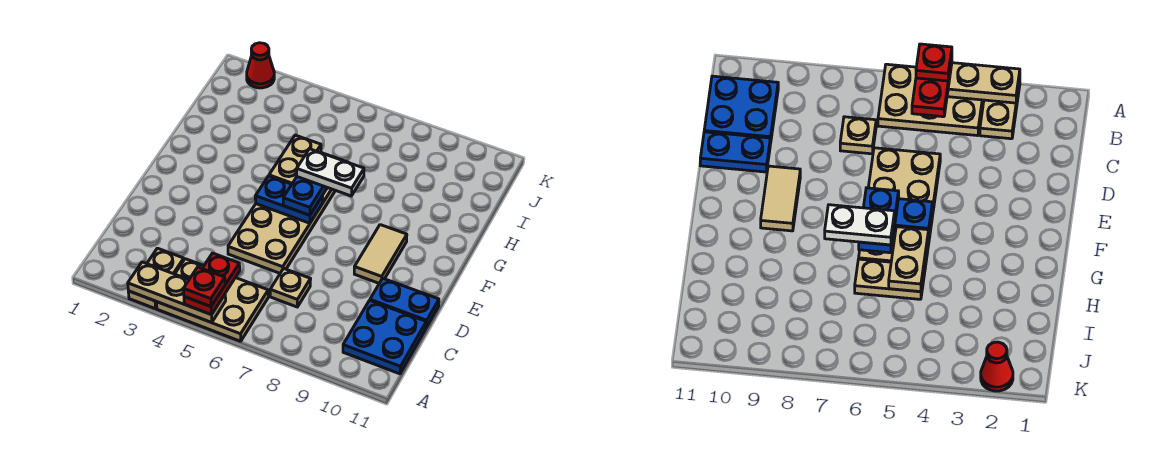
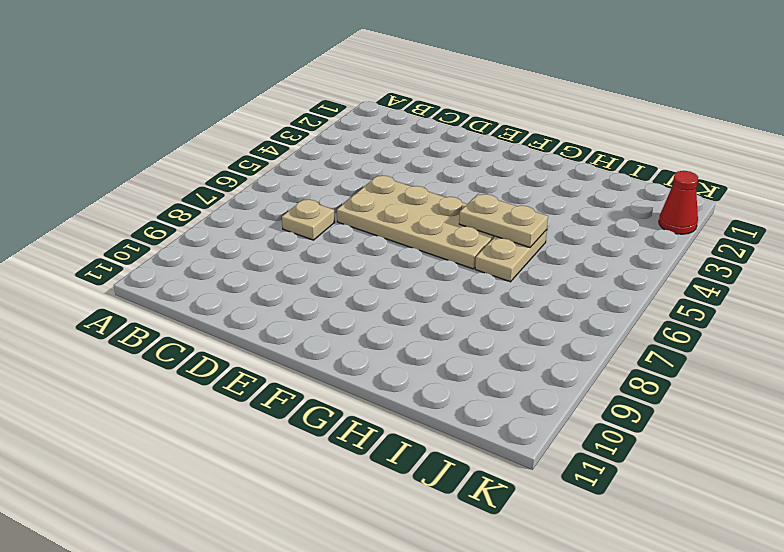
none -> tan plate A3:B3 level 1
none -> tan plate A4:B6 level 1
none -> blue plate B10:C11 level 1

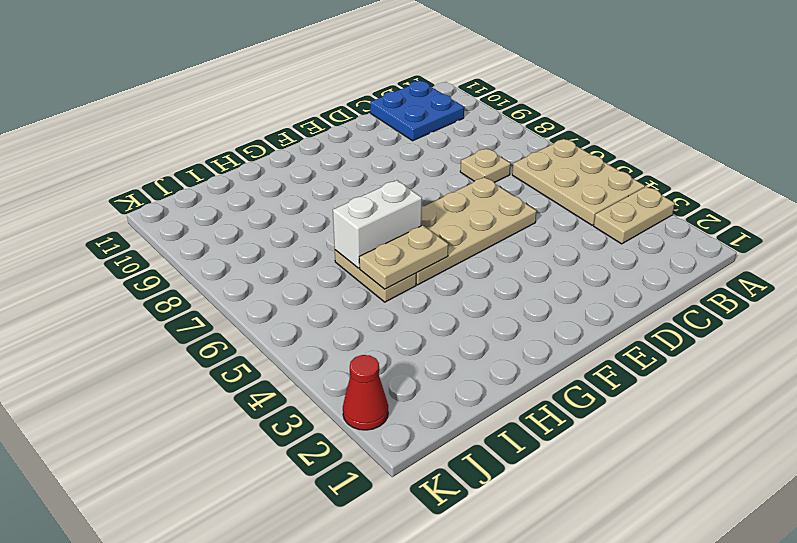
white brick G6:H6 level 2 -> none
none -> blue plate D10:D11 level 1
none -> tan tile E9:F9 level 1
none -> tan plate A3:A5 level 2

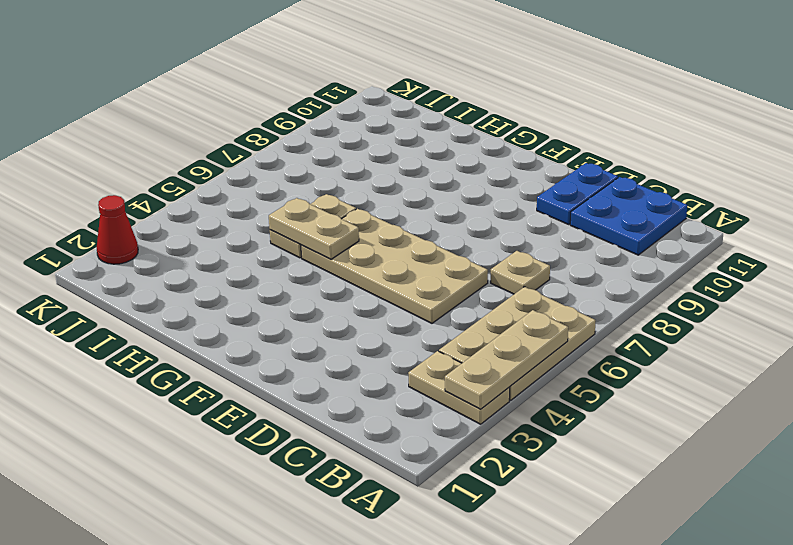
none -> tan tile E9:F9 level 1
none -> blue plate F5:F6 level 2
none -> red plate A5:B5 level 3

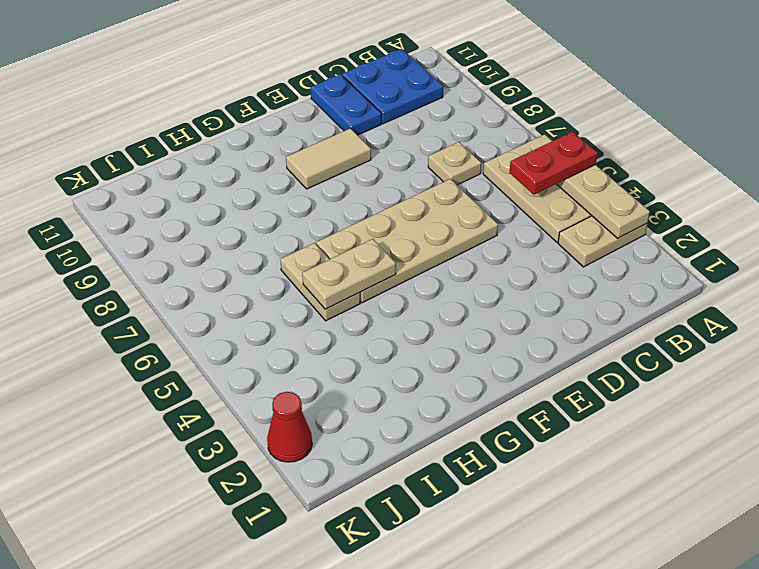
none -> blue plate F5:F6 level 2
none -> blue plate F6:G6 level 3
none -> red plate A5 level 4

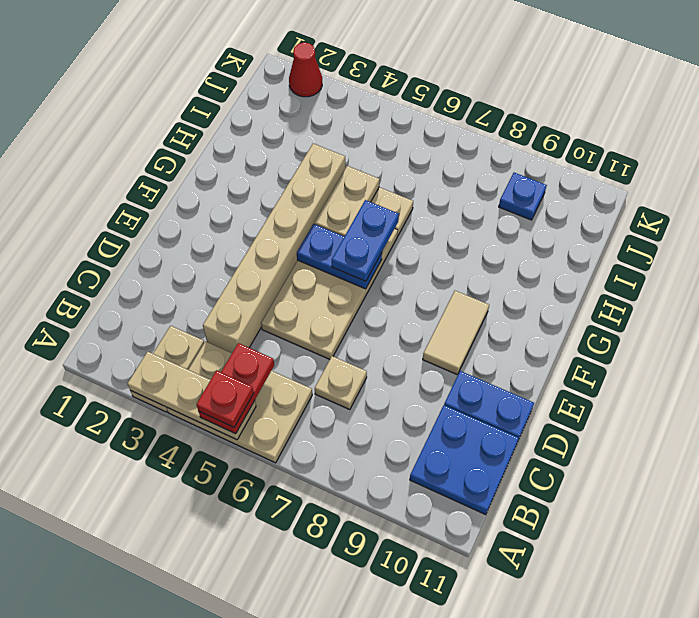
tan brick C4:H4 level 1 -> none
blue plate J9 level 1 -> none
none -> white plate G6:G7 level 4

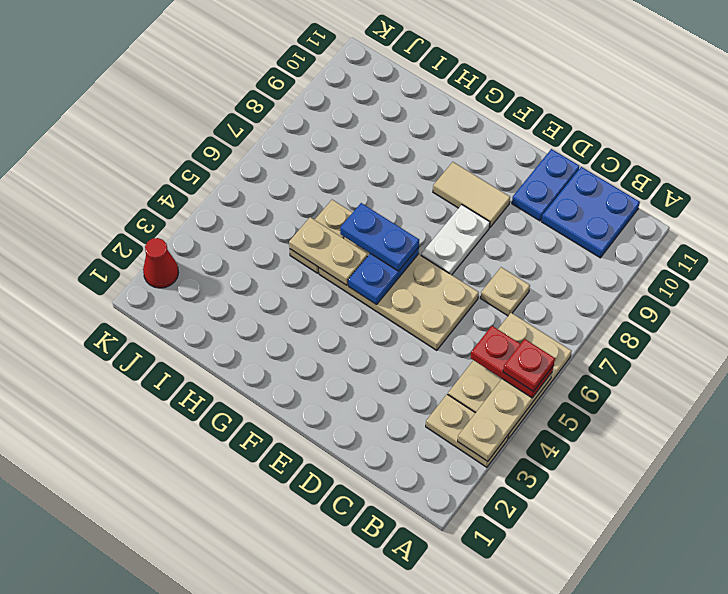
white plate E7:E8 level 1 -> white plate G6:G7 level 4

